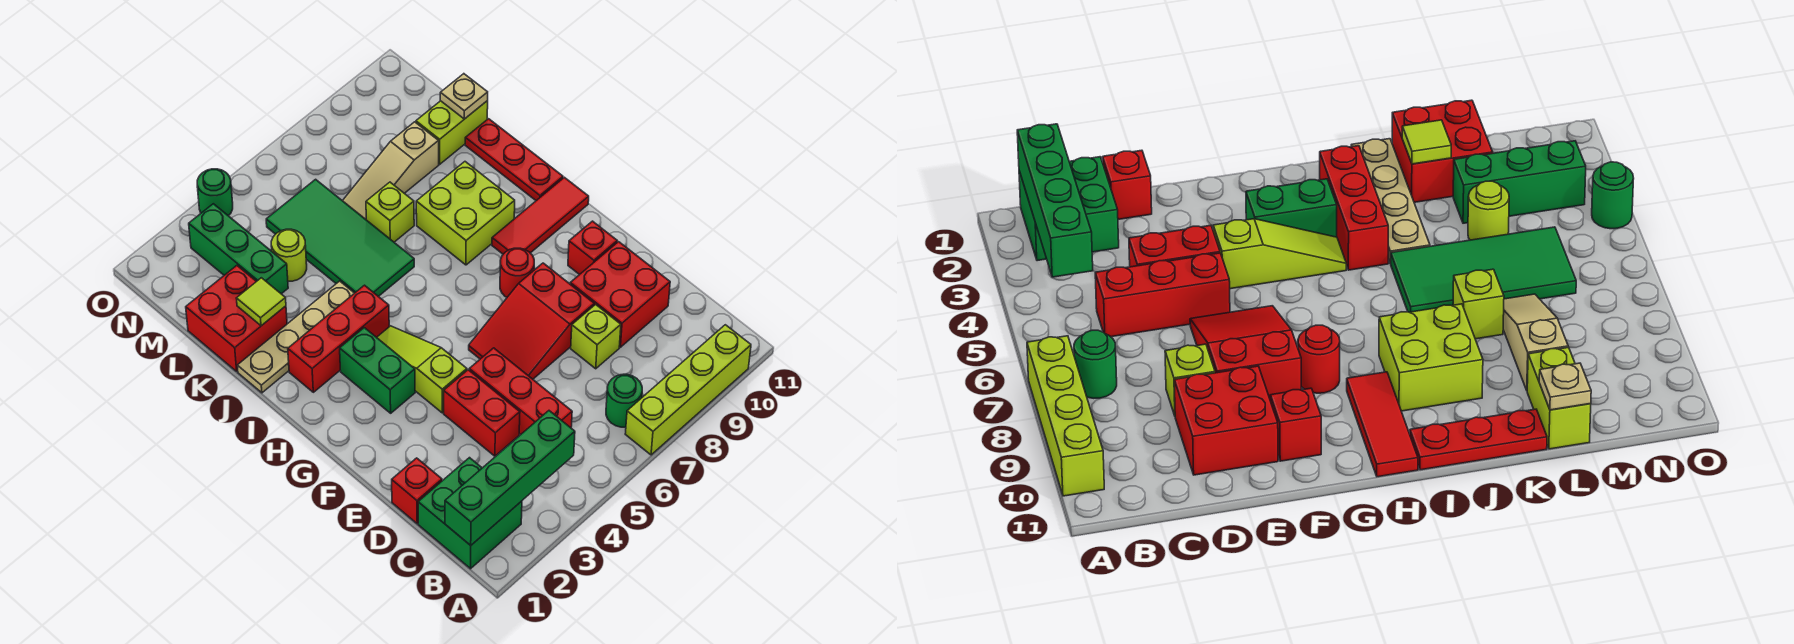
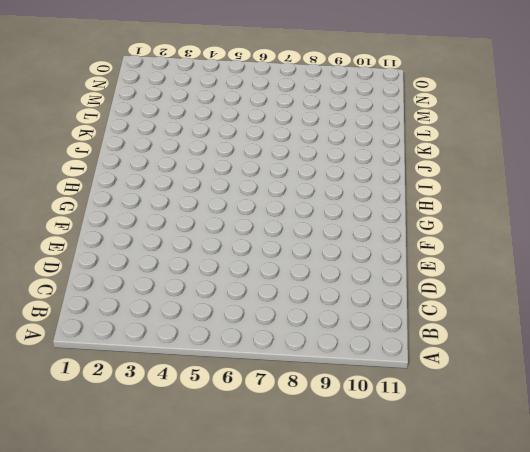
none -> lime brick A7:A10 level 1
none -> green brick B1:C2 level 1
none -> green round brick B7 level 1

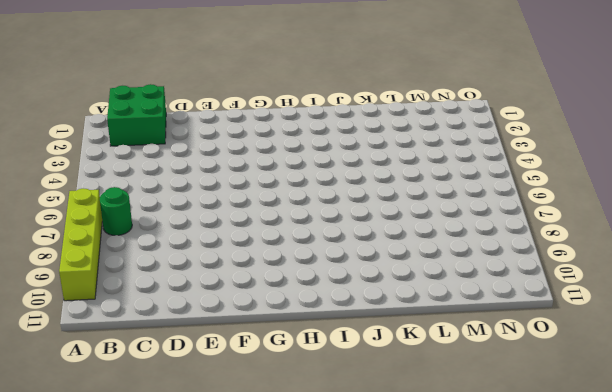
none -> red brick C5:E5 level 1
none -> red brick D1 level 1
none -> red brick D4:E4 level 1

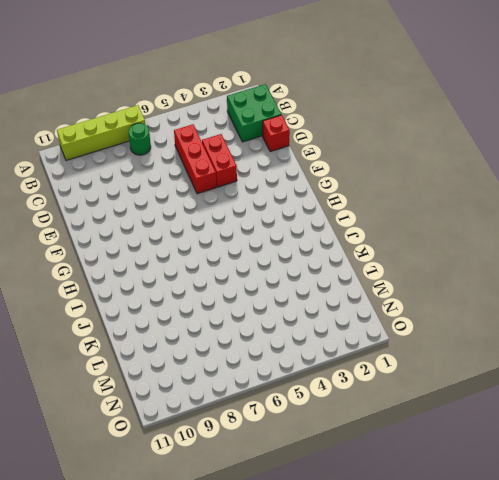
none -> lime brick D8 level 1
none -> red brick D9:E10 level 1
none -> red slope E6:F8 level 1 top 8

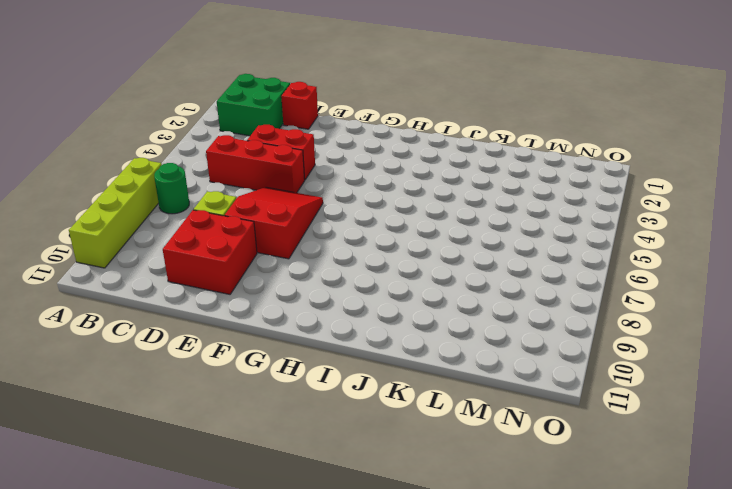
none -> lime slope F4:H4 level 1 top F
none -> red brick F10 level 1
none -> green brick G3:H3 level 1

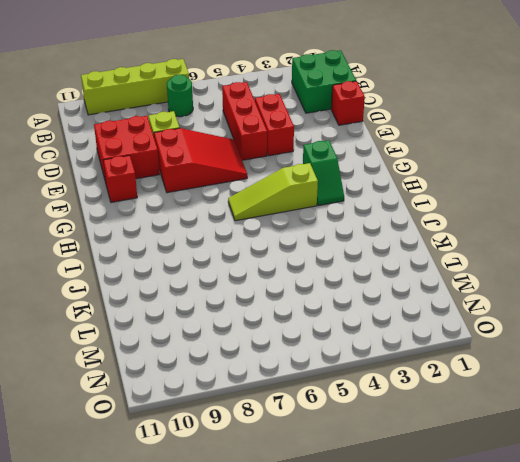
green slope G3:H3 level 1 top G -> green brick G3:H3 level 1
lime slope H4:H6 level 1 top 4 -> lime slope F4:H4 level 1 top F
none -> red round brick G8 level 1
none -> red tile H9:H11 level 1
none -> red brick I2:I4 level 1

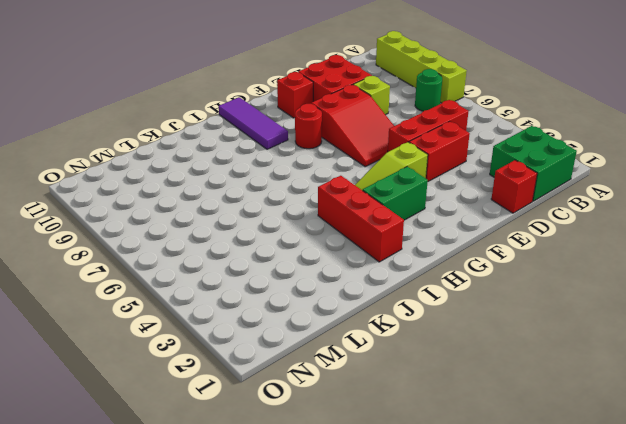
purple tile H9:H11 level 1 -> red tile H9:H11 level 1
none -> lime brick I8:J9 level 1
none -> red plate I11:K11 level 1
none -> tan plate J1:J4 level 1

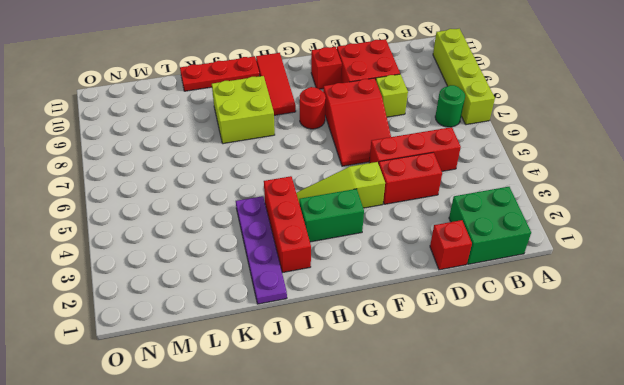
purple plate J1:J4 level 1 -> tan plate J1:J4 level 1
none -> green tile J5:M6 level 1
none -> red brick K1:L2 level 1
none -> lime brick K7 level 1

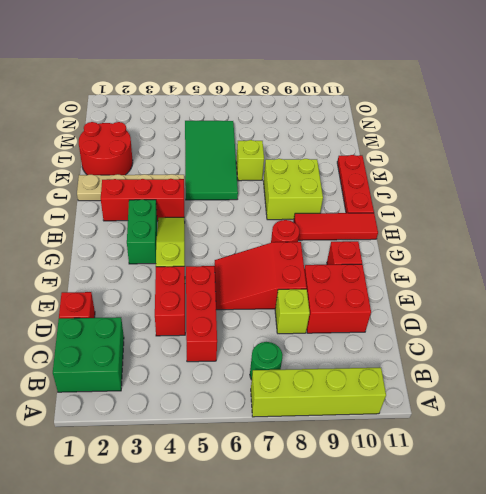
red round brick K1:L2 level 1 -> red brick K1:L2 level 1
none -> green brick L3:N3 level 1
none -> lime round brick L4 level 1
none -> tan slope L7:L9 level 1 top 9

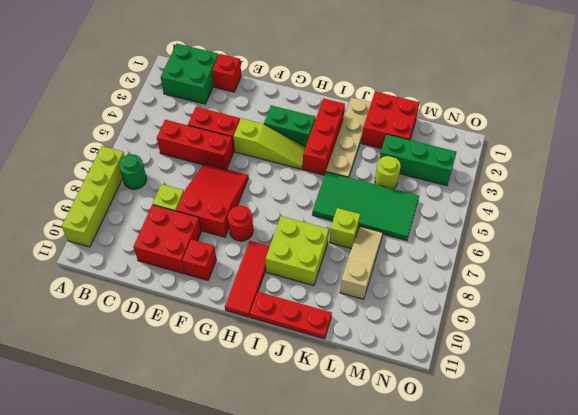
none -> lime brick L10:L11 level 1
none -> green round brick O4 level 1
none -> green brick B1:B4 level 2

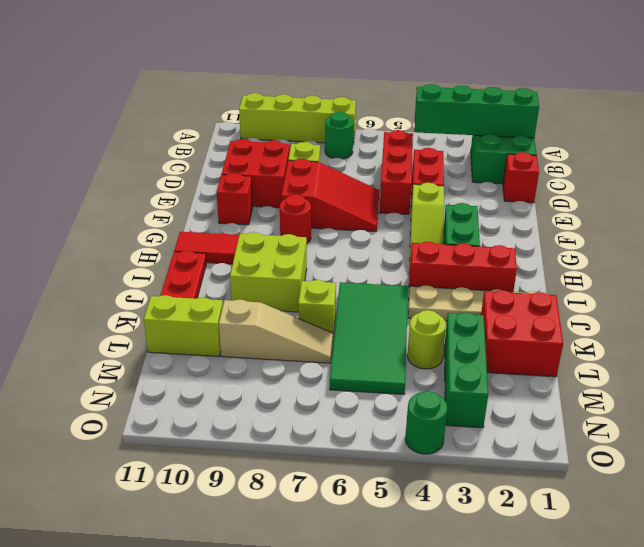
none -> lime tile K2 level 2
none -> tan plate L11 level 2

